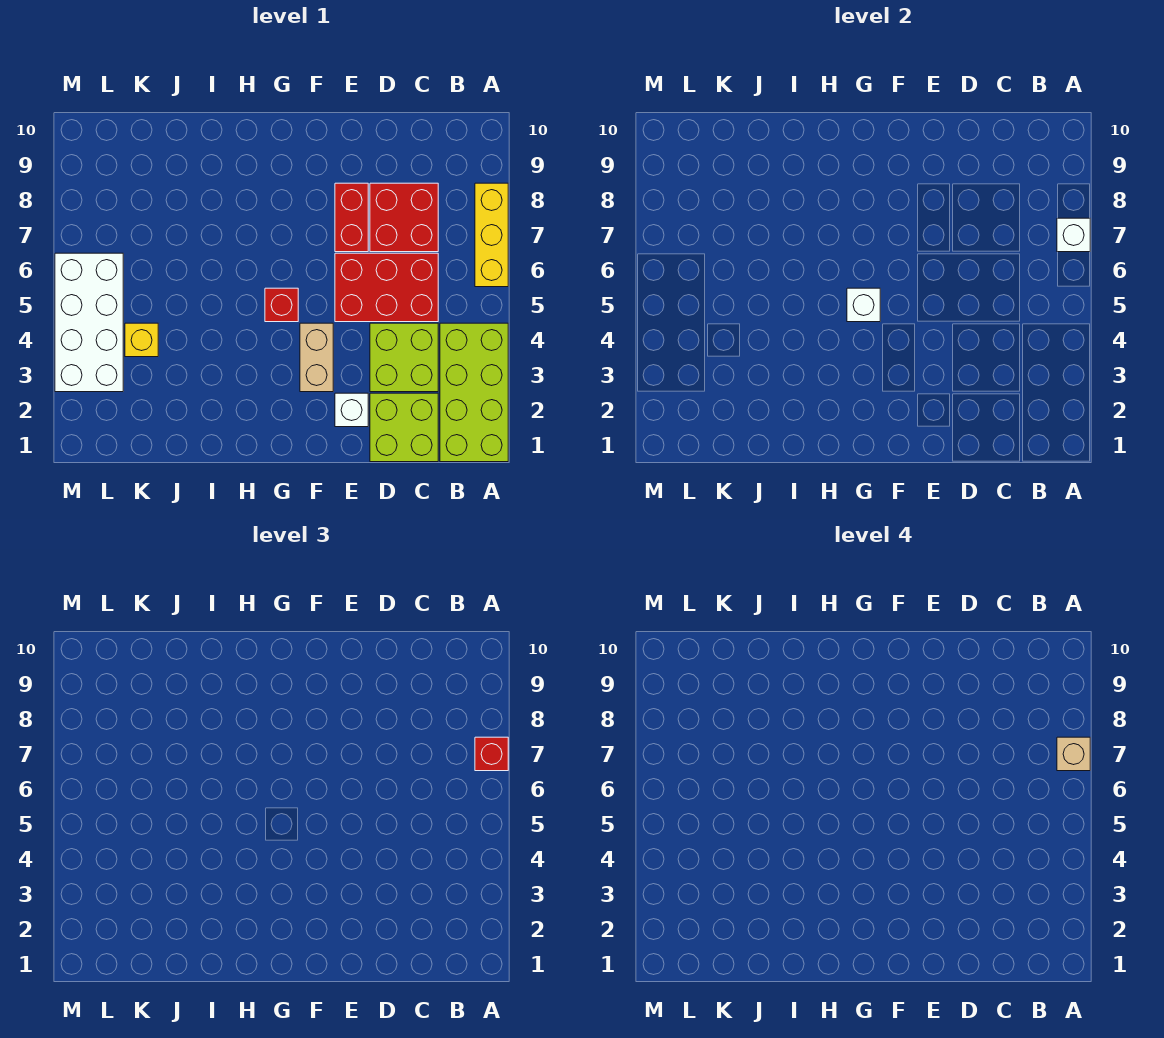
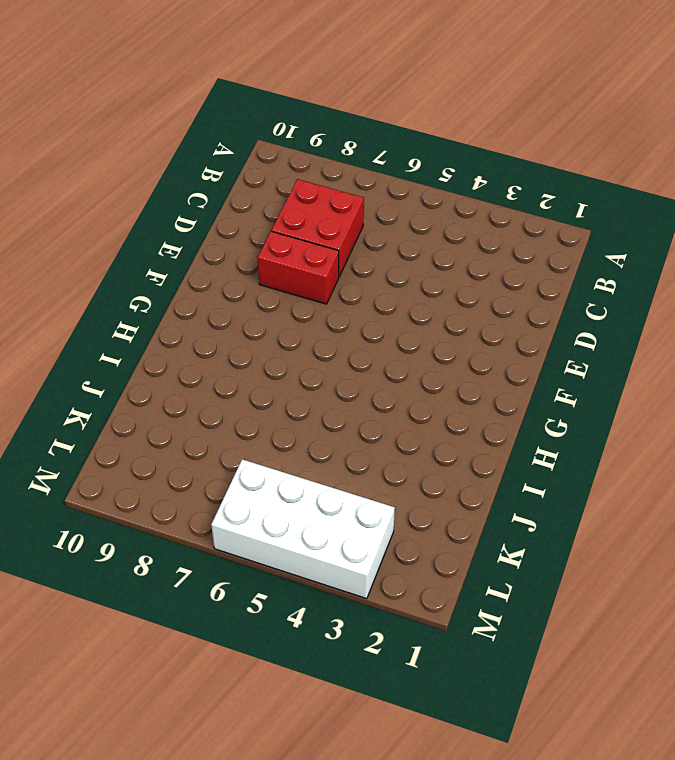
none -> lime brick A1:B4 level 1
none -> yellow brick A6:A8 level 1
none -> lime brick C1:D2 level 1

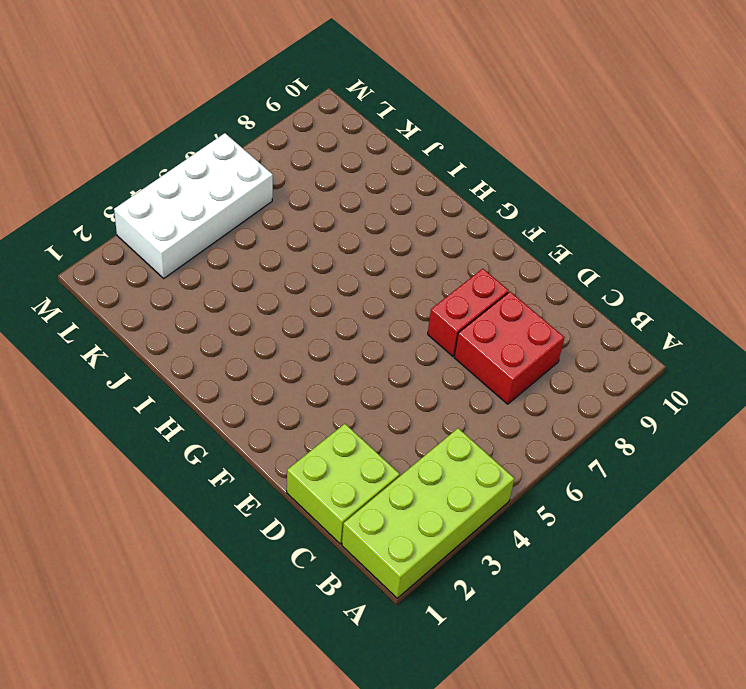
none -> yellow brick A6:A8 level 1
none -> lime brick C3:D4 level 1
none -> red brick C5:E6 level 1

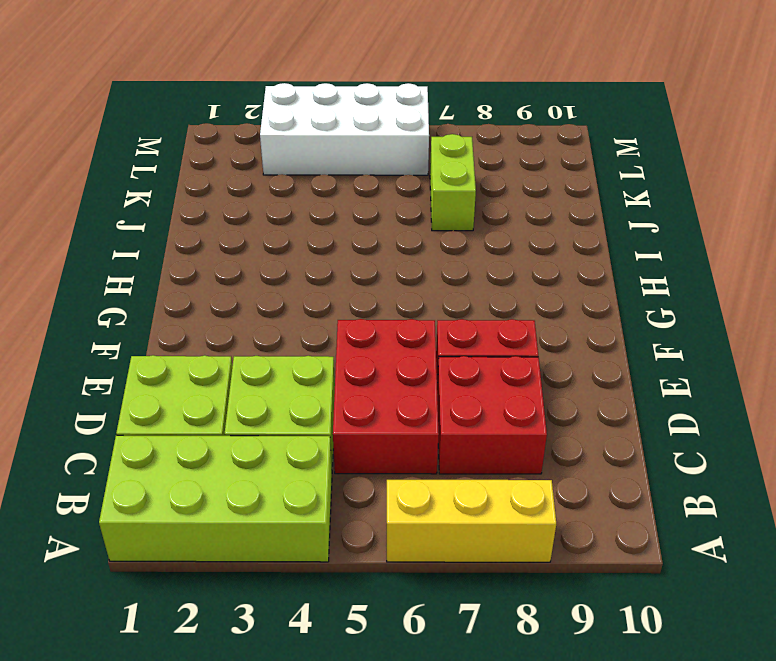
lime brick J7:K7 level 1 -> none
none -> white brick E2 level 1
none -> tan brick F3:F4 level 1
none -> red brick G5 level 1

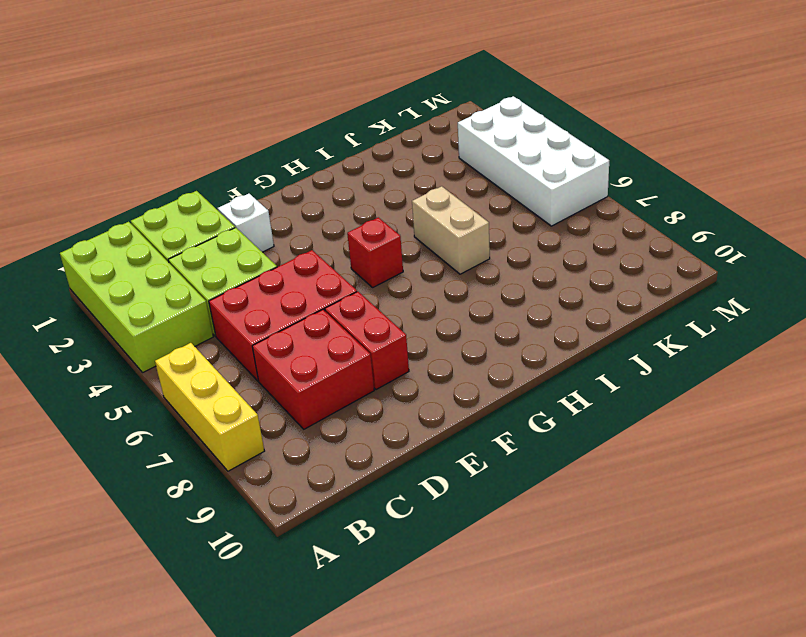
tan brick I5:I6 level 1 -> tan brick F3:F4 level 1
none -> yellow brick K4 level 1
none -> white brick A7 level 2
none -> white brick G5 level 2

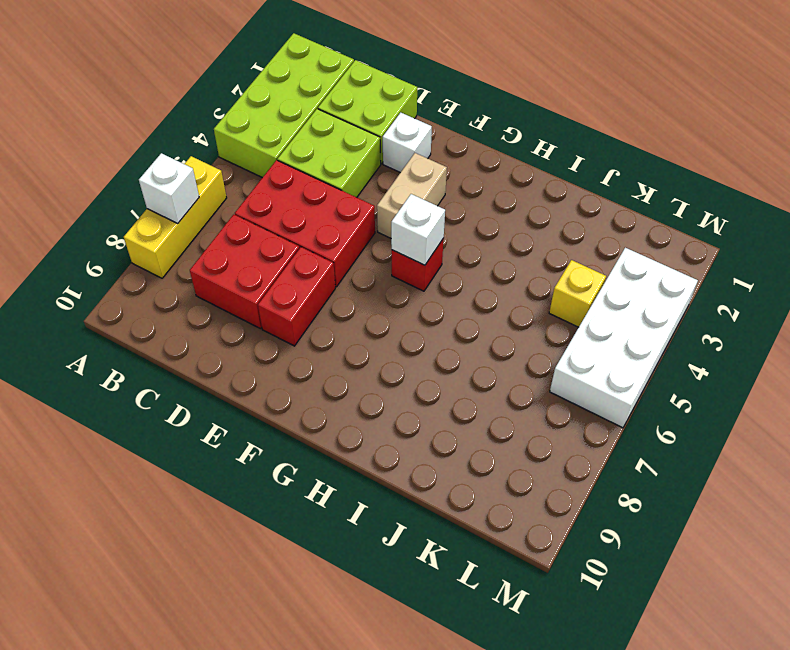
none -> red brick A7 level 3
none -> tan brick A7 level 4

